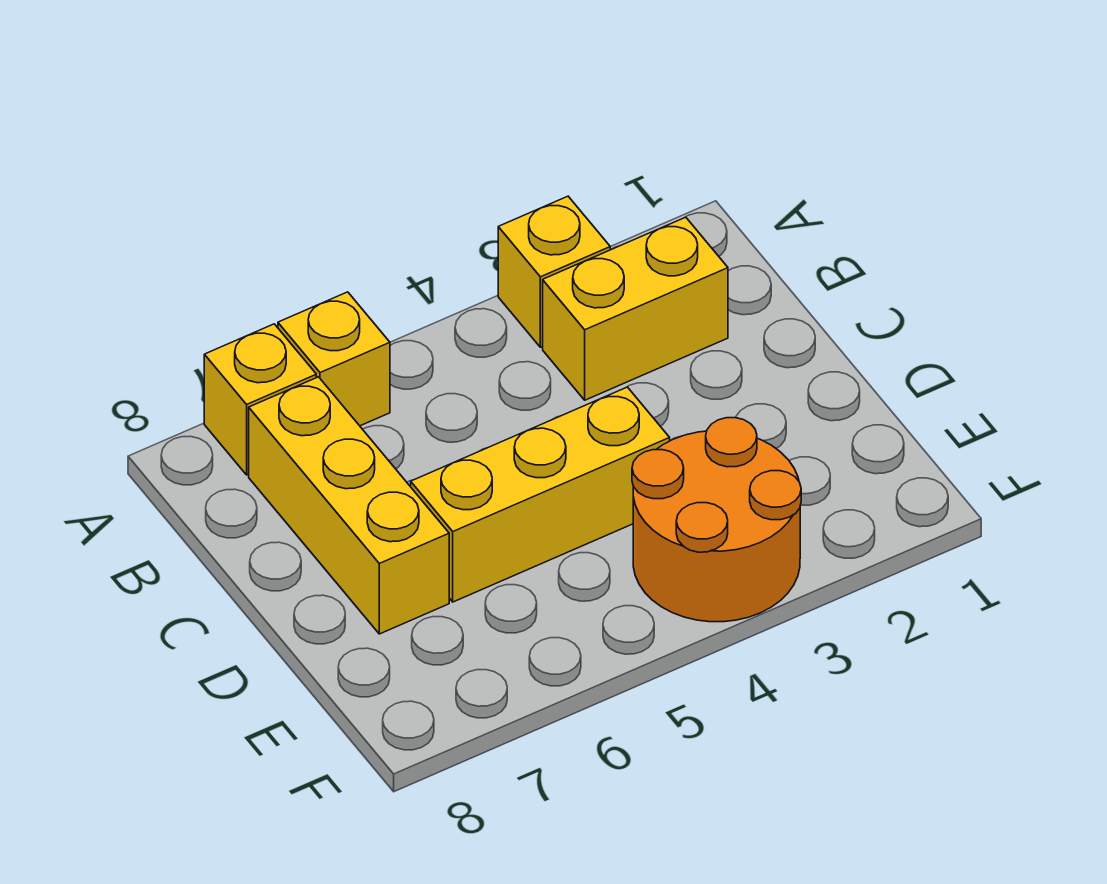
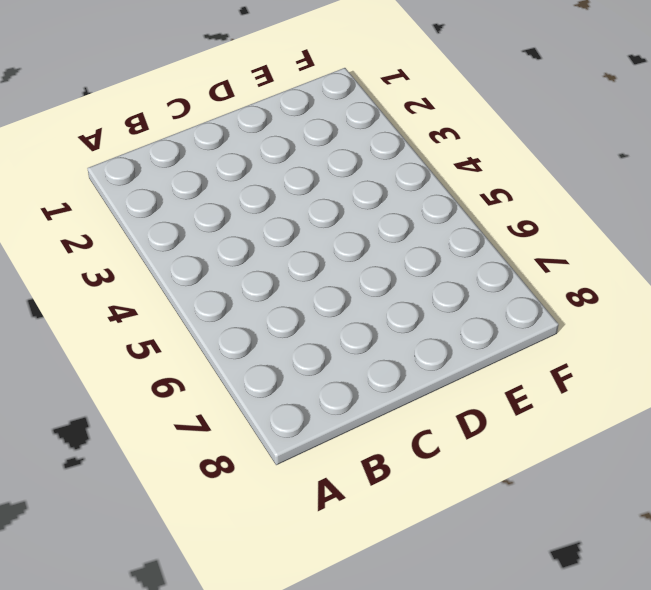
none -> yellow brick A3 level 1
none -> yellow brick A6 level 1

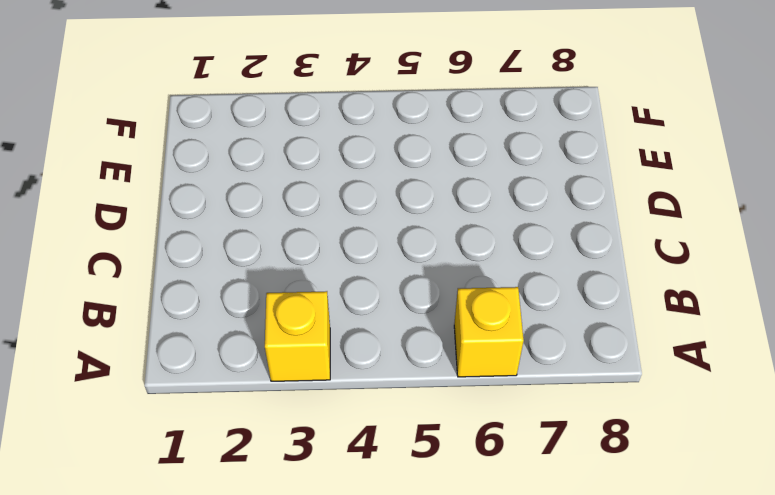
none -> yellow brick A7 level 1
none -> yellow brick B2:B3 level 1

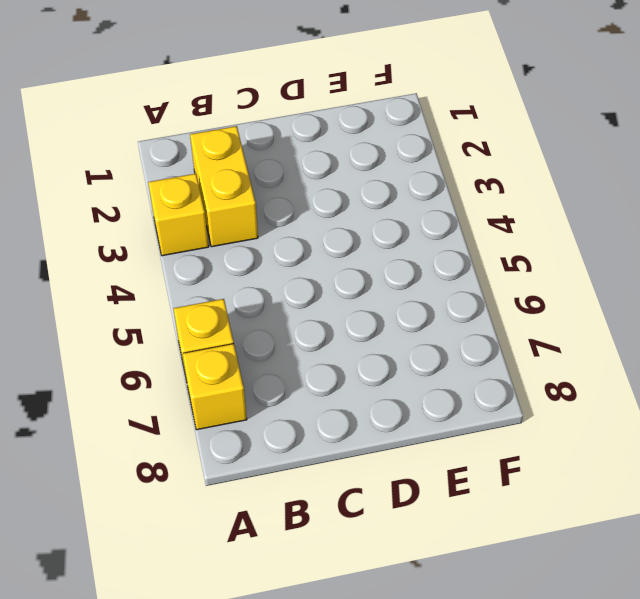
none -> yellow brick B7:D7 level 1
none -> yellow brick D4:D6 level 1

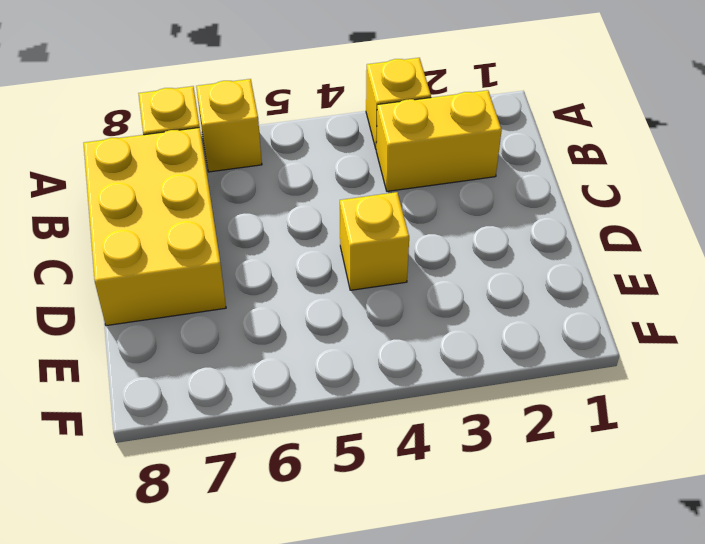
yellow brick B7:D8 level 1 -> yellow brick B7:D7 level 1
yellow brick D4 level 1 -> yellow brick D4:D6 level 1
none -> orange round brick E3:F4 level 1

